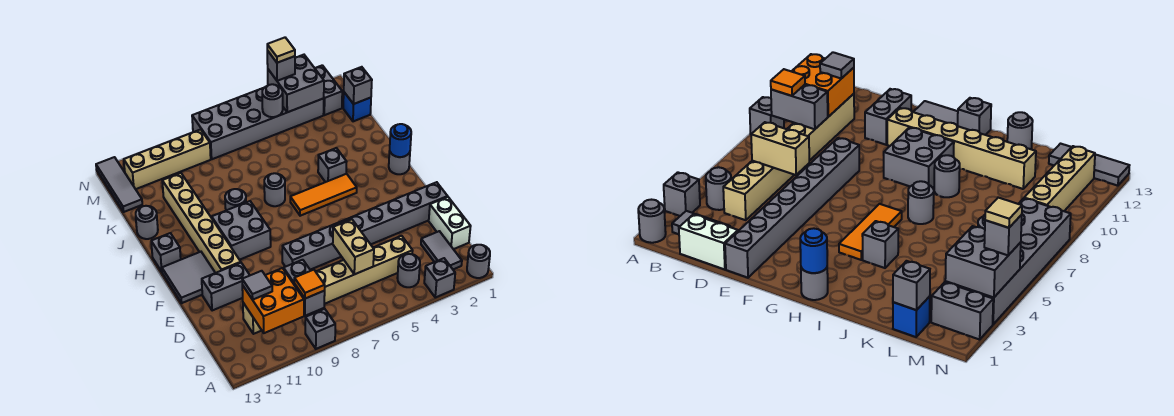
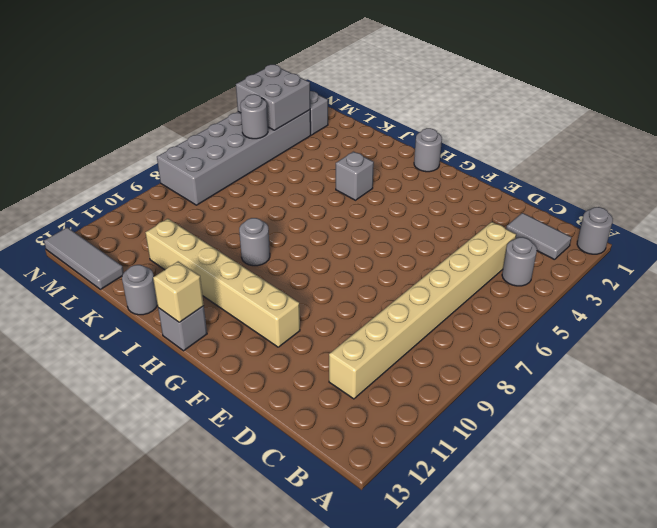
tan brick H13 level 2 -> none
none -> grey brick A3 level 1
none -> grey brick A9 level 1
none -> white brick C1:D1 level 1
none -> grey brick E1:E8 level 1

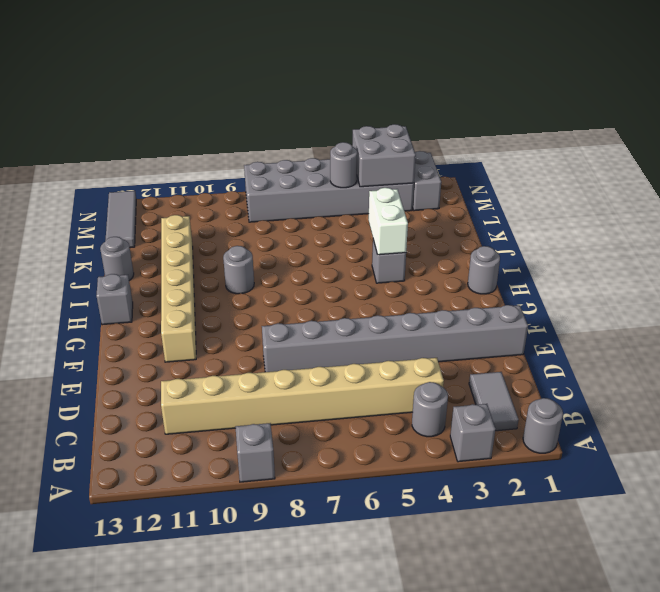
white brick I4:J4 level 2 -> white brick C1:D1 level 1
none -> grey brick E11:E12 level 1
none -> grey tile F12:G13 level 1
none -> grey brick G9:H10 level 1
none -> orange tile H4:H6 level 1

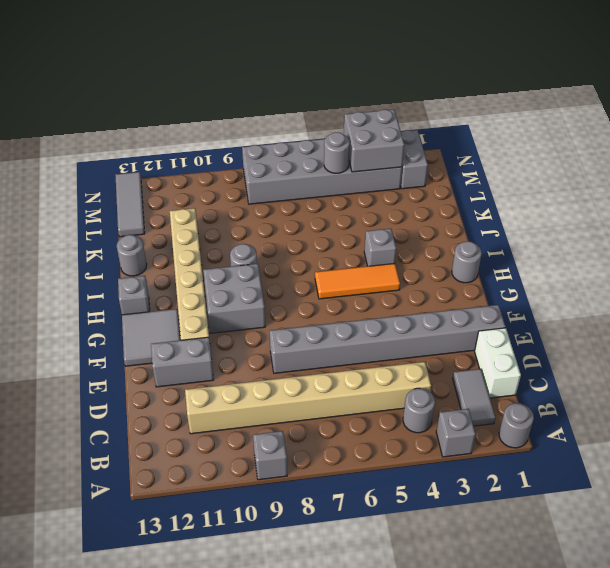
none -> grey round brick I7 level 1
none -> blue brick L1 level 1
none -> tan brick M9:M12 level 1
none -> grey brick B9:C9 level 2

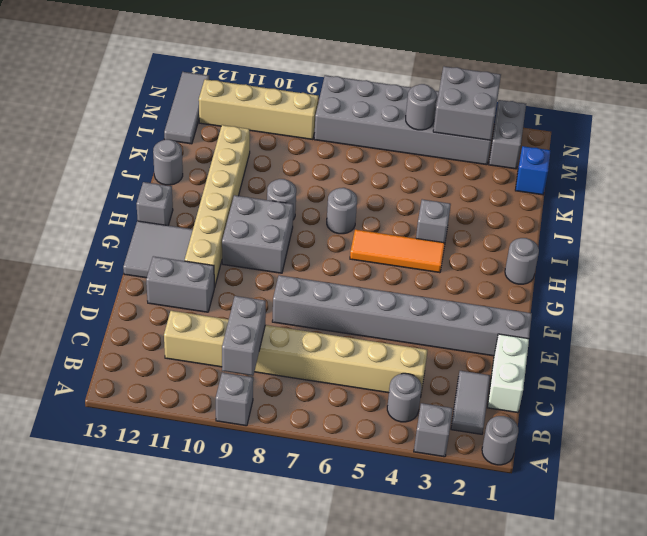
none -> orange brick B10:C11 level 2
none -> tan brick C6:D6 level 2
none -> blue round brick H1 level 2
none -> grey brick L1 level 2

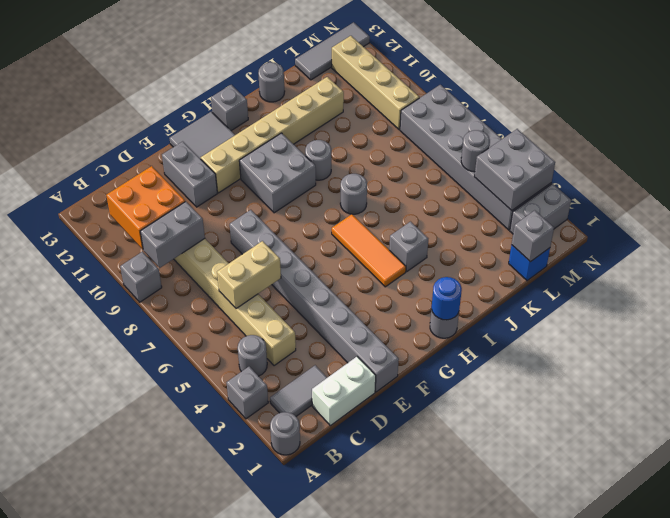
none -> orange tile B9 level 3
none -> grey tile C11 level 3
none -> grey brick N4 level 3
none -> tan tile N4 level 4

